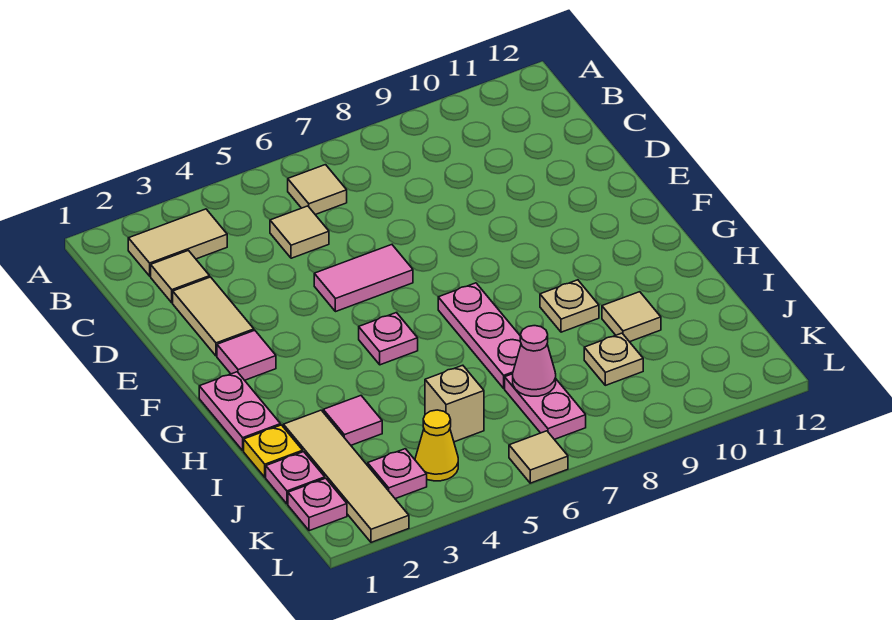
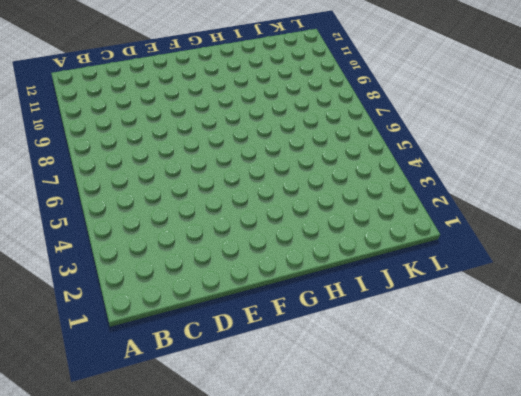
none -> tan tile B2:B3 level 1
none -> tan tile B6 level 1
none -> tan tile C2 level 1

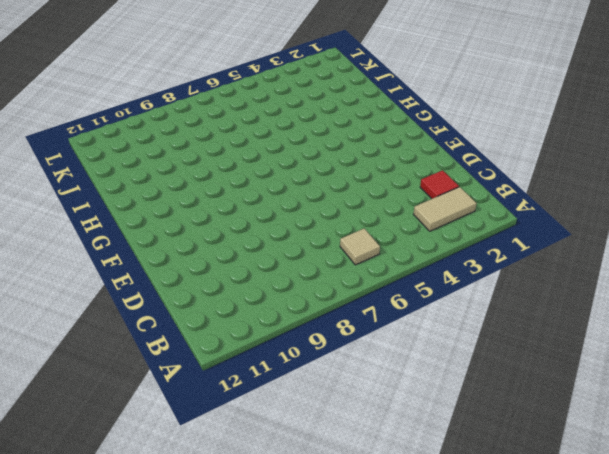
red tile C2 level 1 -> tan tile C2 level 1
none -> tan tile C5 level 1
none -> tan tile D2:E2 level 1
none -> pink tile E5:E6 level 1

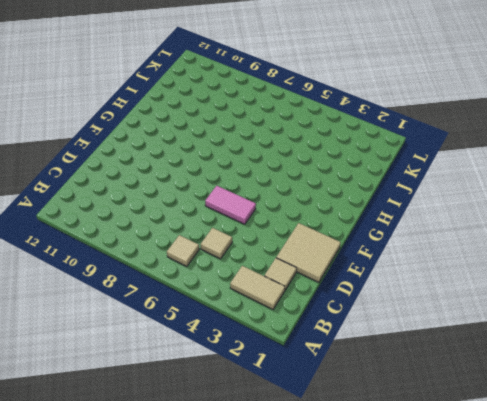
tan tile D1:E2 level 1 -> tan tile D2:E2 level 1
none -> pink tile F2 level 1
none -> pink plate G1:H1 level 1
none -> pink plate G5 level 1

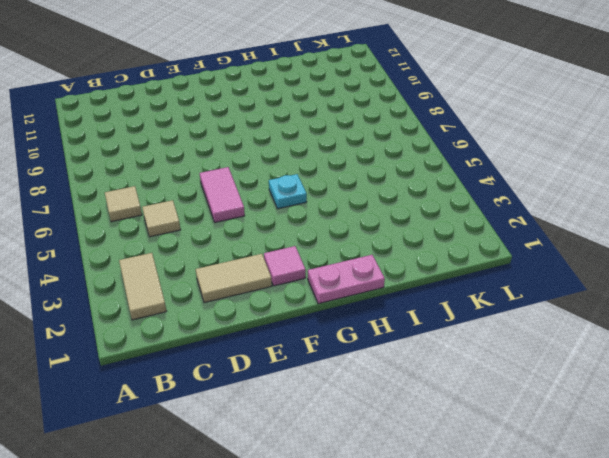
cyan plate G5 level 1 -> pink plate G5 level 1
none -> tan tile C2 level 1
none -> pink plate G7:I7 level 1
none -> tan plate H9 level 1

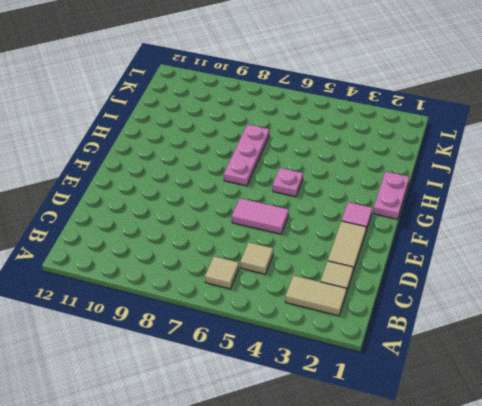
none -> tan plate H9 level 1
none -> yellow plate I1 level 1
none -> tan tile I2:L2 level 1

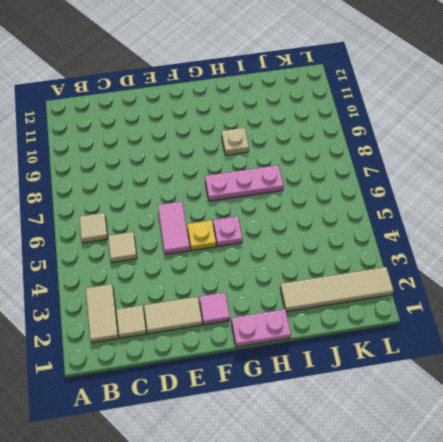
yellow plate F5 level 1 -> yellow plate I1 level 1
none -> pink tile I3 level 1
none -> tan tile I10 level 1
none -> pink plate J1 level 1

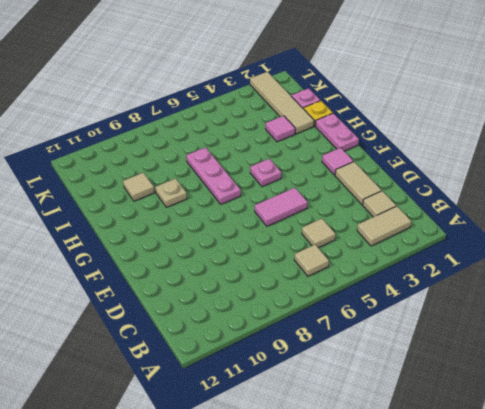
none -> tan brick J5 level 1
none -> pink plate J7:K7 level 1
none -> tan plate J9 level 1

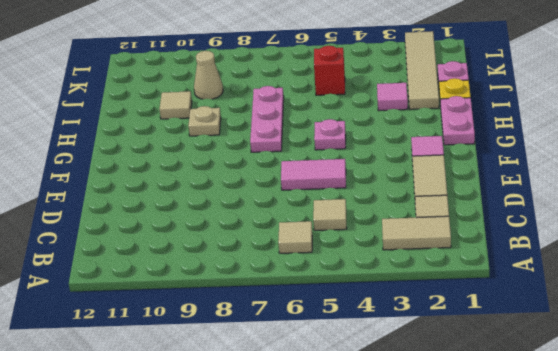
red brick J5 level 1 -> tan brick J5 level 1
tan cone J9 level 1 -> tan plate J9 level 1
none -> pink plate J7:K7 level 1
none -> pink plate K1 level 1
none -> pink plate K3 level 1

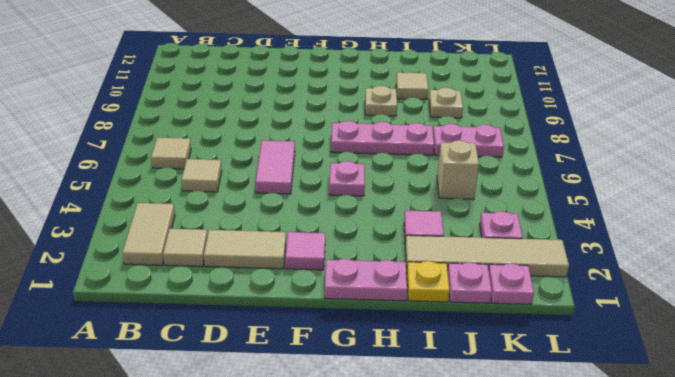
none -> yellow cone K4 level 1
none -> tan tile L6 level 1
none -> pink cone J7 level 2

